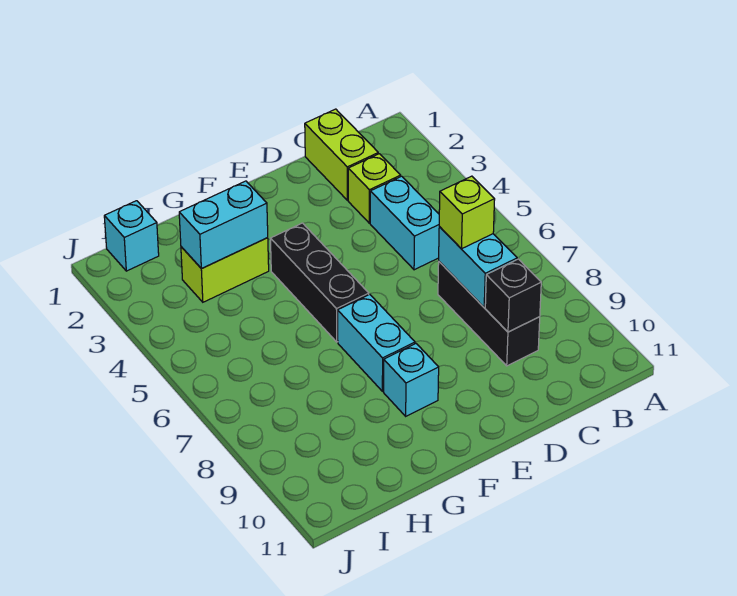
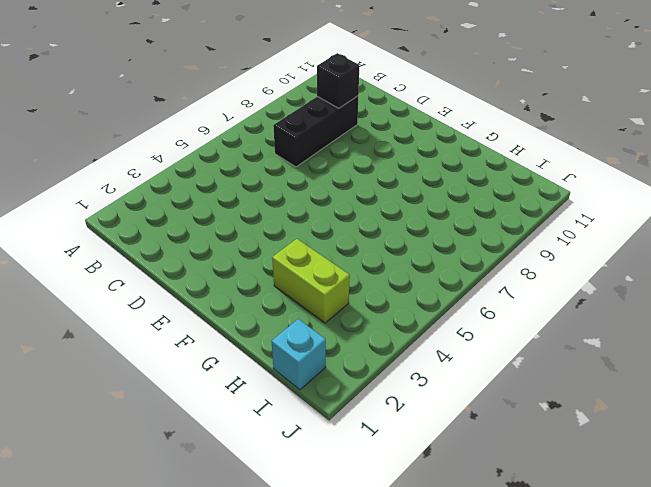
none -> lime brick C1:C2 level 1
none -> lime brick C3 level 1
none -> cyan brick C4:C5 level 1

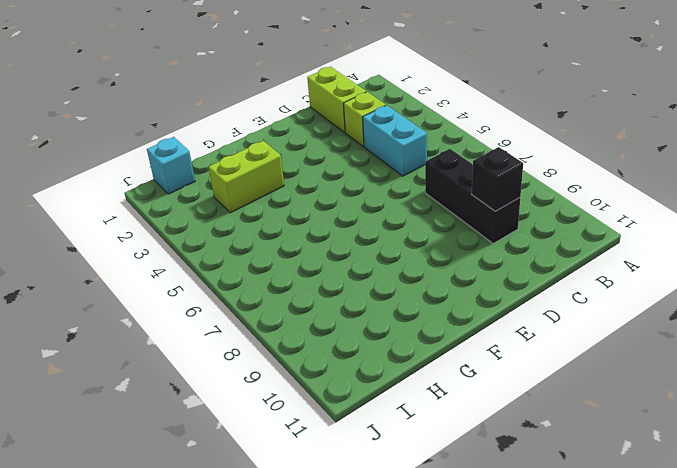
none -> black brick F4:F6 level 1
none -> cyan brick F7:F8 level 1
none -> cyan brick F9 level 1

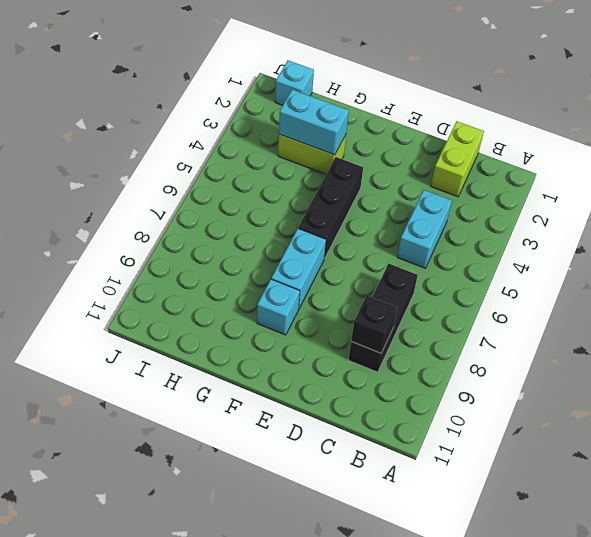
none -> lime brick C3 level 1
none -> cyan brick C7:C8 level 2
none -> lime brick C7 level 3

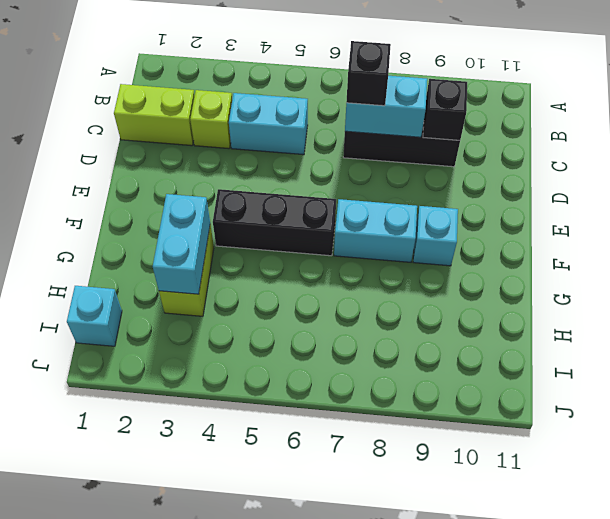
black brick C7 level 3 -> lime brick C7 level 3

